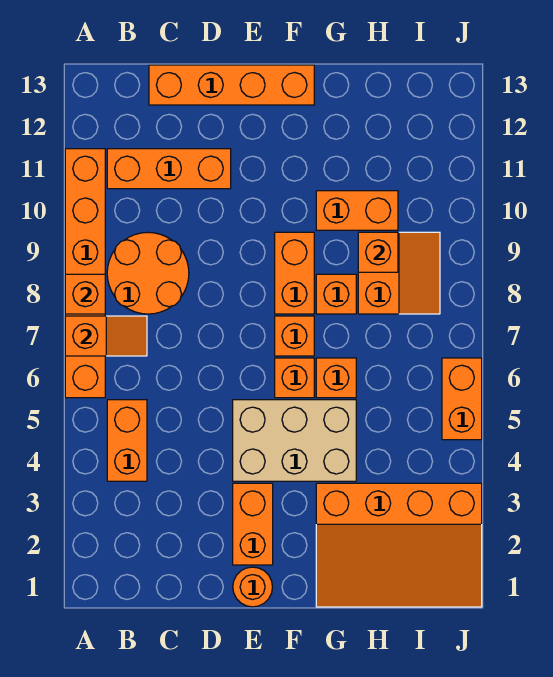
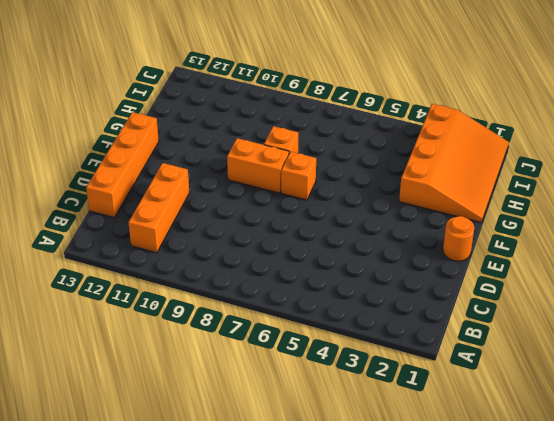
none -> orange brick A6:A11 level 1
none -> orange brick B4:B5 level 1
none -> orange round brick B8:C9 level 1

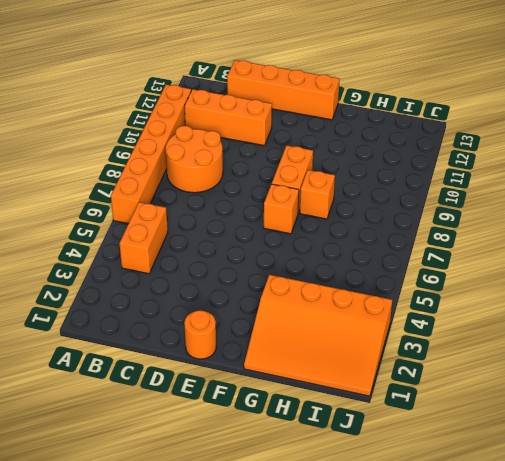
none -> orange brick E2:E3 level 1
none -> tan brick E4:G5 level 1
none -> orange brick F6 level 1

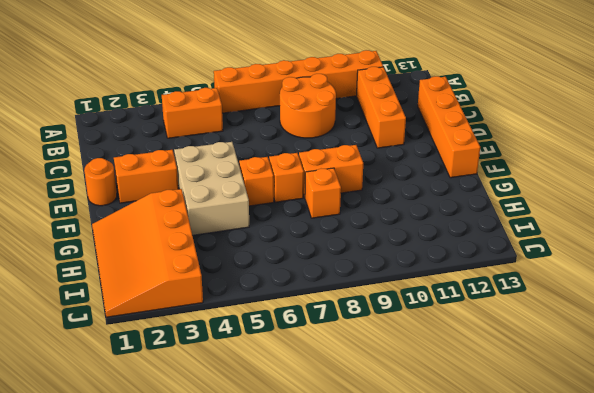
none -> orange brick G6 level 1
none -> orange brick G10:H10 level 1
none -> orange slope H8:I9 level 1 top H

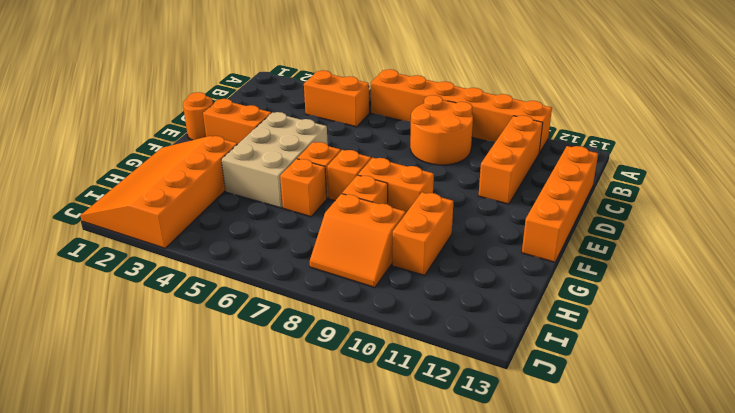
none -> orange brick J5:J6 level 1
none -> orange slope A7:B7 level 2 top A
none -> orange brick A8 level 2

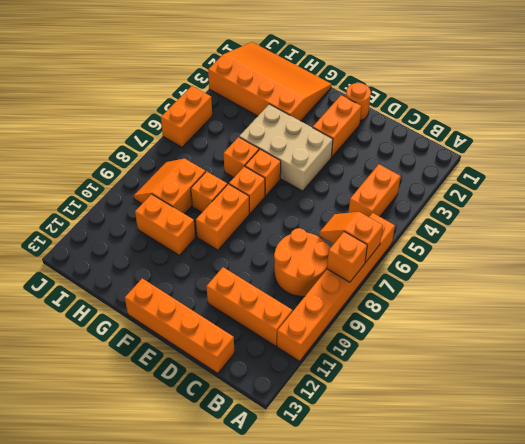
none -> orange brick H9 level 2

